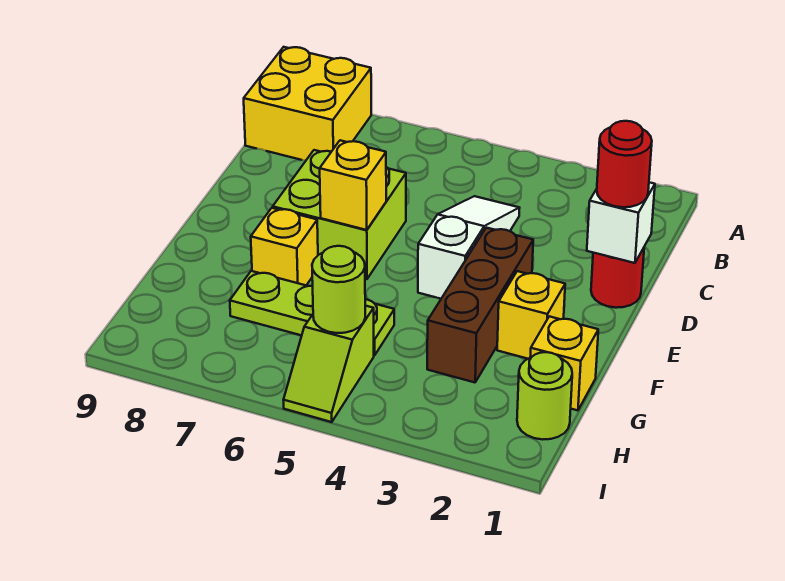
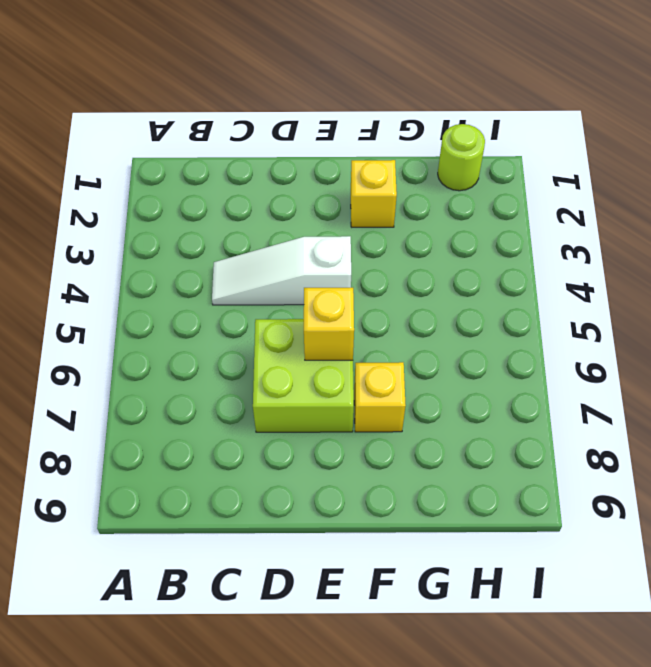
none -> yellow brick A8:B9 level 1
none -> red round brick D1 level 1
none -> brown brick E3:G3 level 1

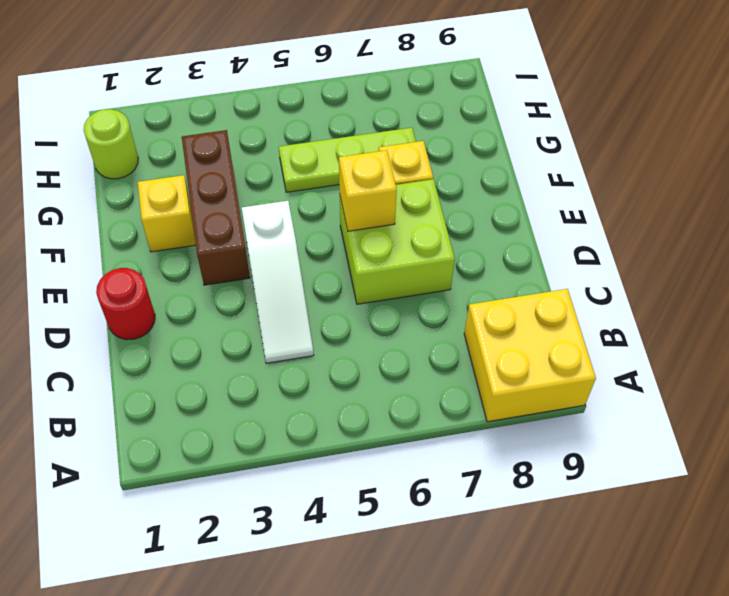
none -> yellow brick G1 level 1
none -> lime slope H5:I5 level 1 top H
none -> white brick D1 level 2

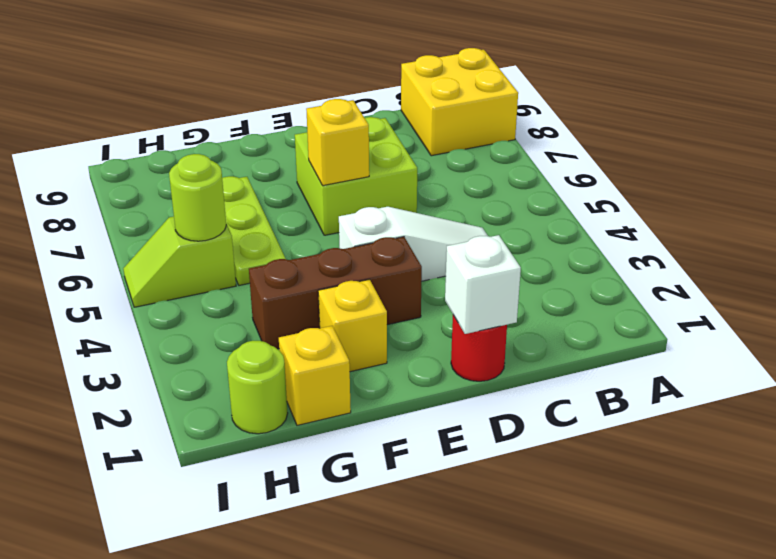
none -> yellow brick F7 level 1
none -> red round brick D1 level 3

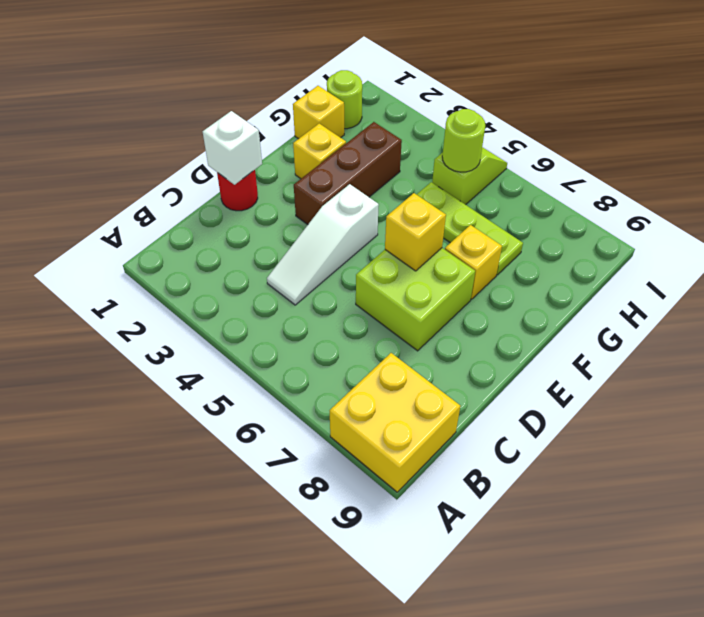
none -> red round brick D1 level 3

